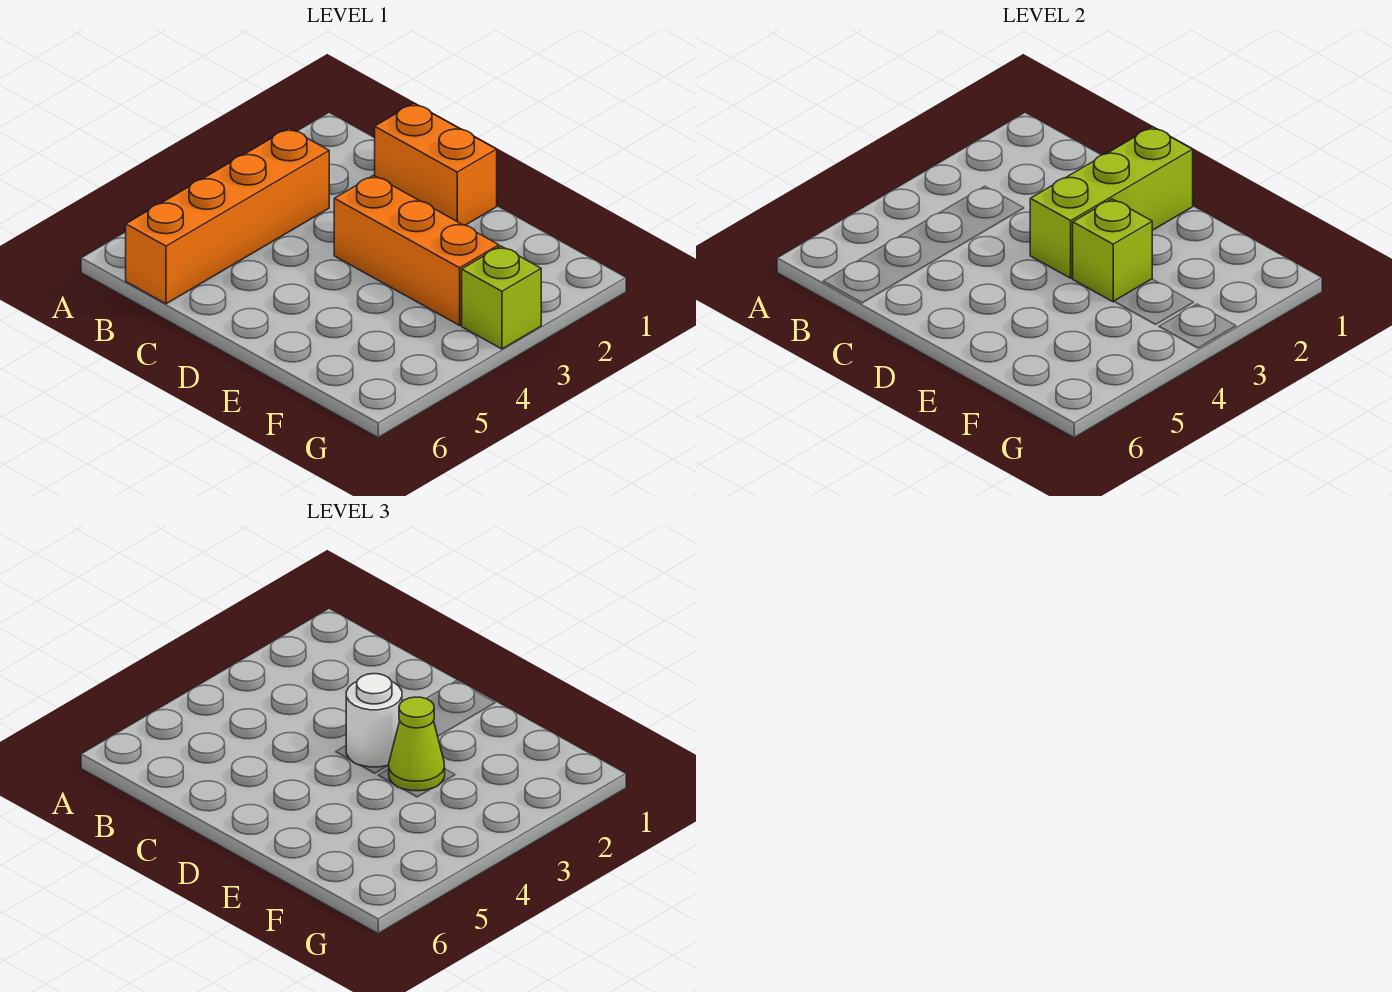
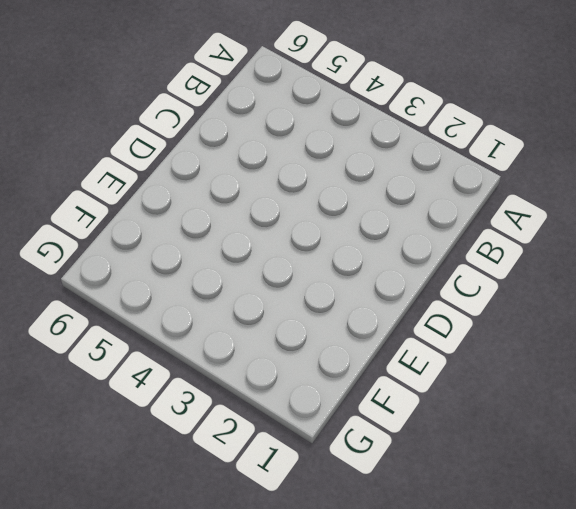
none -> orange brick B3:B6 level 1
none -> orange brick C1:D1 level 1

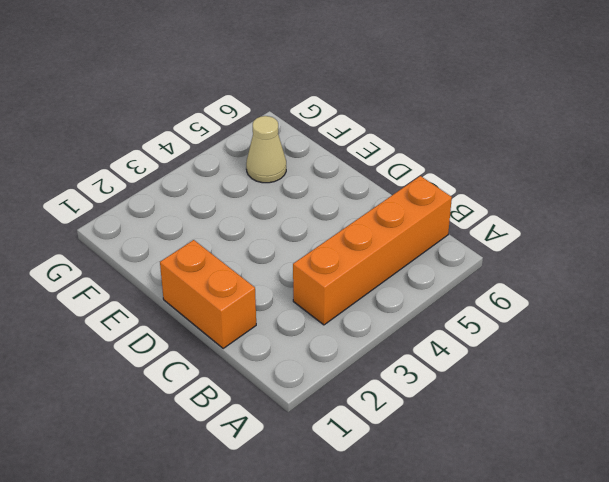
tan cone F5 level 1 -> none
none -> orange brick D3:F3 level 1
none -> lime brick G3 level 1

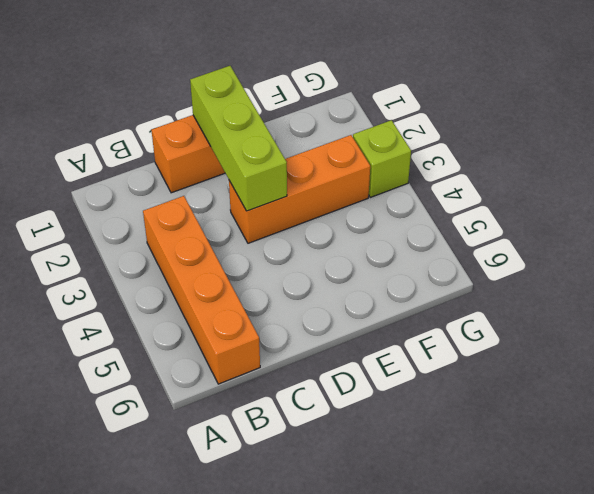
none -> lime brick E3 level 2
none -> white round brick D3 level 3

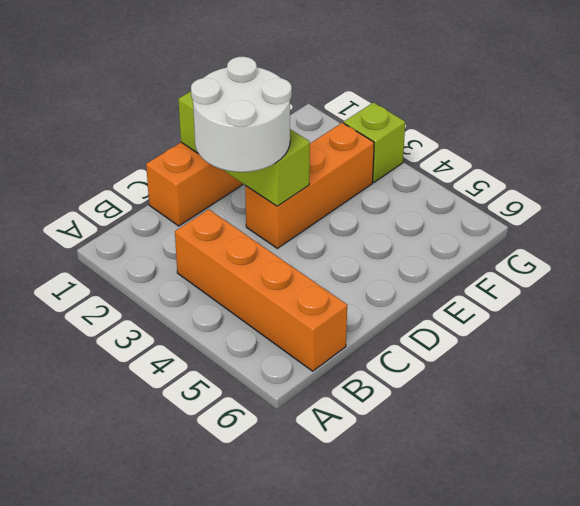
white round brick C2:D3 level 3 -> white round brick D3 level 3
none -> lime brick E3 level 2
none -> lime cone E3 level 3

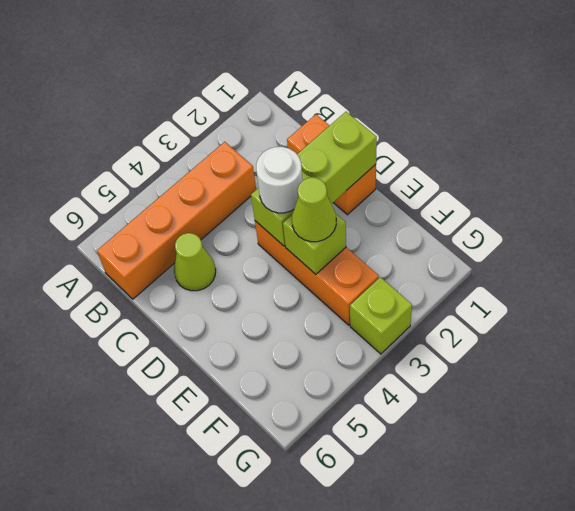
lime cone C5 level 1 -> none

